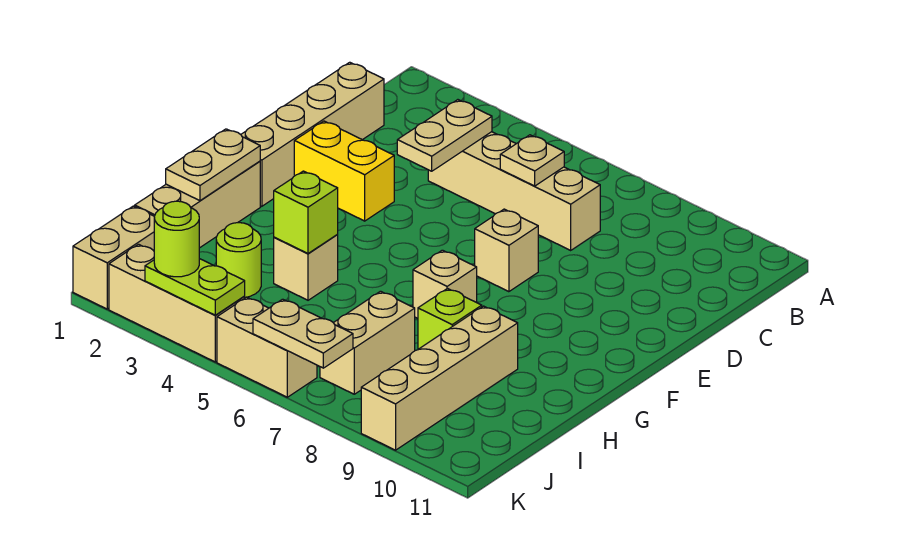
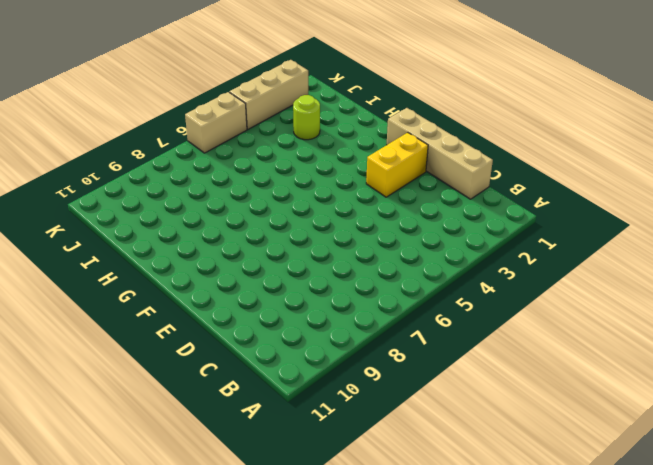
none -> tan brick C4:C7 level 1
none -> tan brick E7 level 1
none -> tan brick G1:I1 level 1

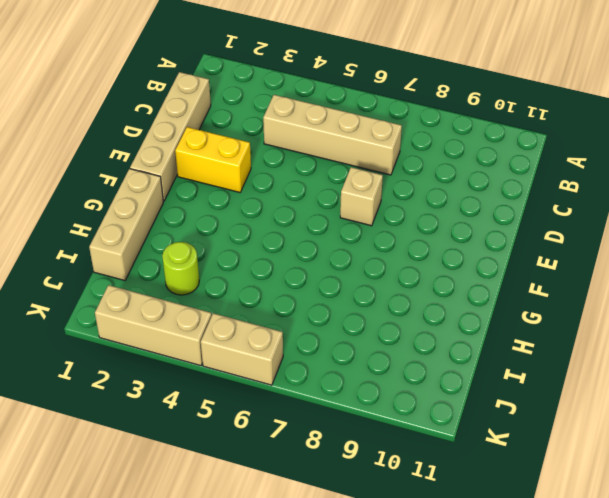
none -> tan brick G7 level 1
none -> tan brick H4 level 1
none -> lime brick H8 level 1

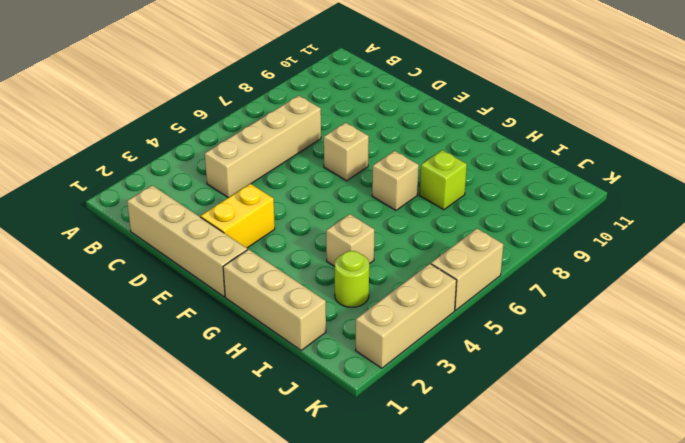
none -> tan brick H9:K9 level 1
none -> tan brick I7:J7 level 1
none -> tan brick J1:K1 level 1

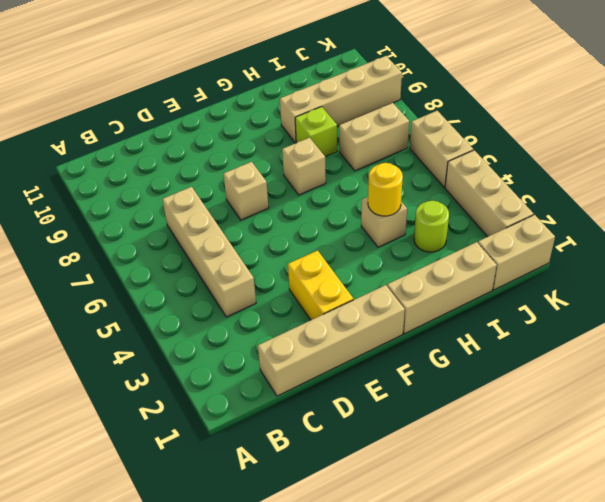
yellow round brick H4 level 2 -> lime brick H4 level 2
none -> tan plate C4:D4 level 2
none -> tan plate C6 level 2
none -> tan plate G1:H1 level 2

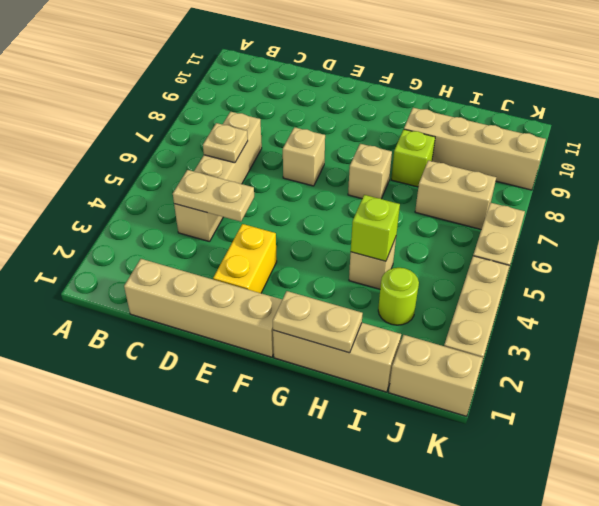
none -> lime plate K3:K4 level 2
none -> tan plate K6:K7 level 2
none -> lime round brick K3 level 3

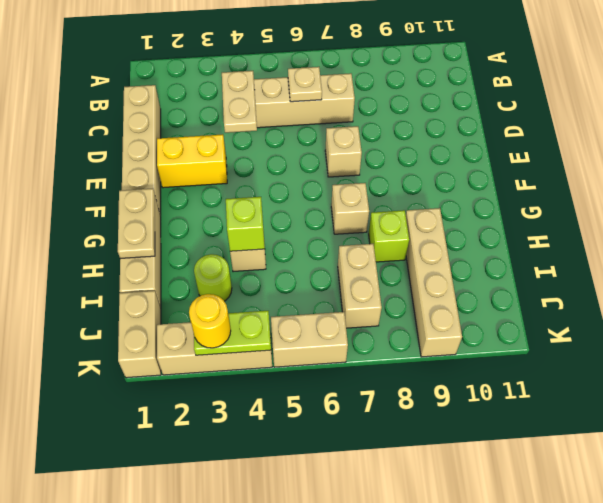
yellow round brick K3 level 3 -> lime round brick K3 level 3
none -> tan plate K6:K7 level 2

